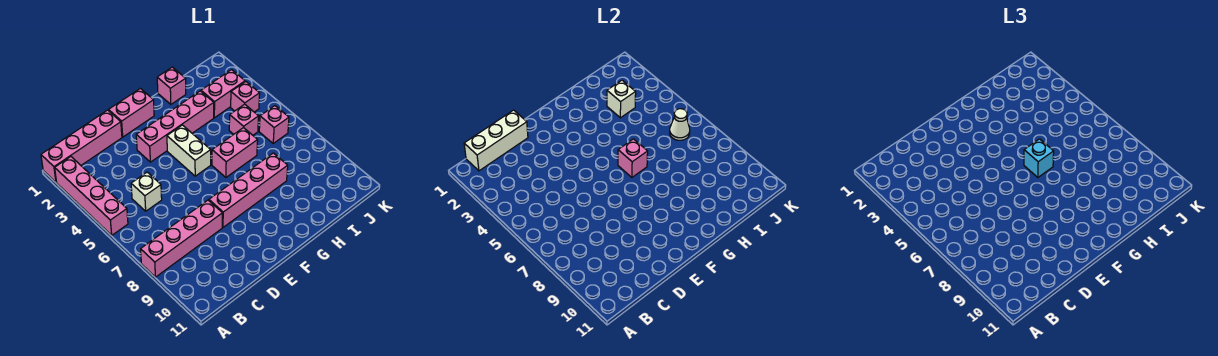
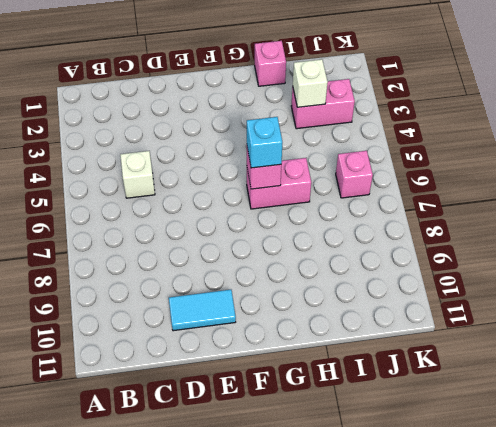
cyan tile D10:E10 level 1 -> none
none -> pink brick A1:D1 level 1
none -> pink brick A2:A5 level 1
none -> pink brick A8:D8 level 1

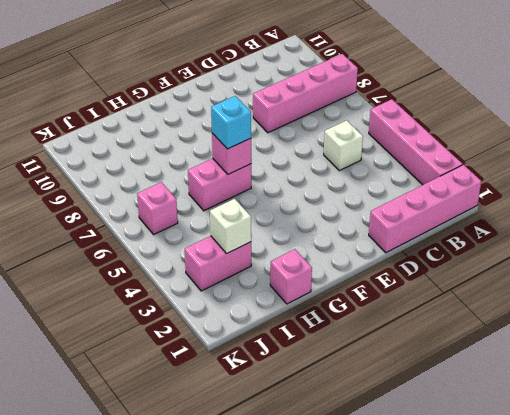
none -> pink brick E1:F1 level 1
none -> pink brick E3:H3 level 1
none -> pink brick E8:H8 level 1

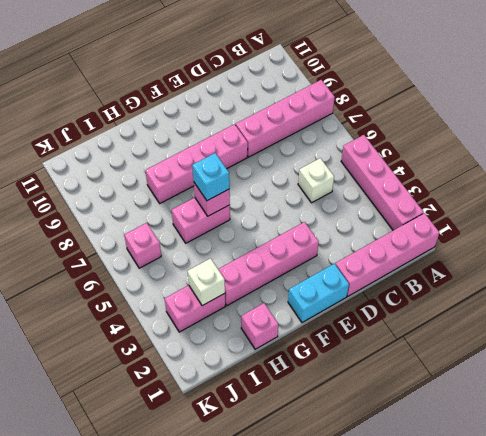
cyan brick E1:F1 level 1 -> pink brick E1:F1 level 1
none -> white brick F4:F5 level 1
none -> pink brick I5 level 1
none -> pink brick J4 level 1

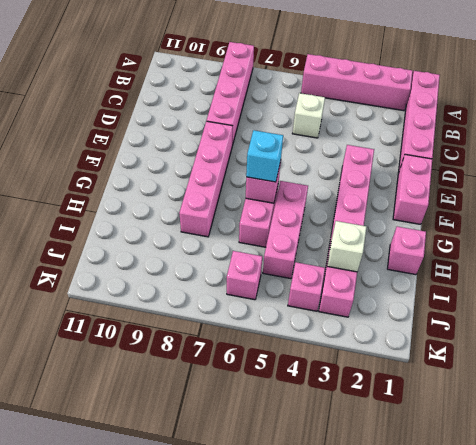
pink brick G5:I5 level 1 -> pink brick I5 level 1
none -> white brick F4:F5 level 1
none -> white brick B1:D1 level 2
none -> white cone J6 level 2

